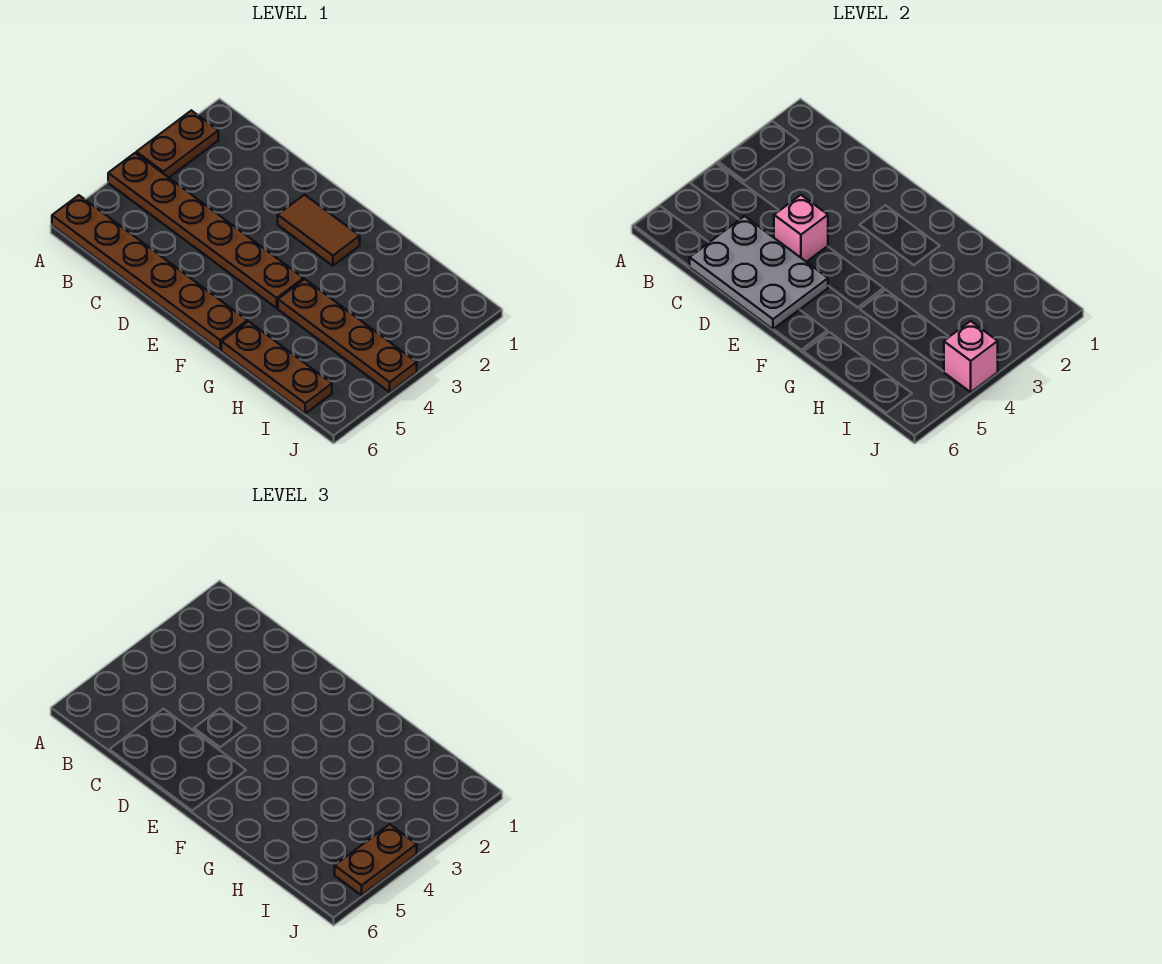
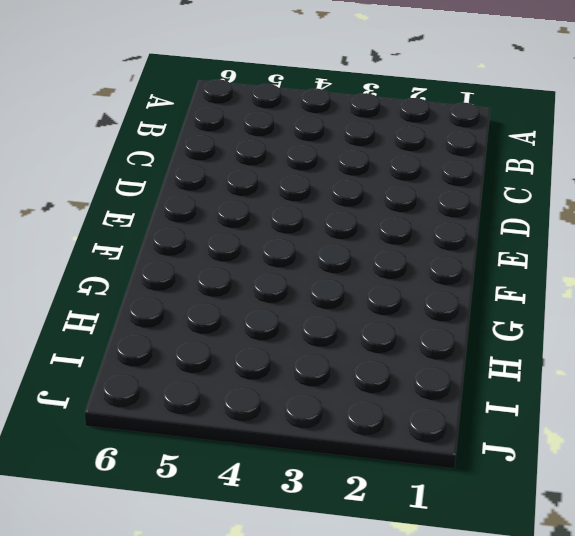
none -> brown plate A2:A3 level 1
none -> brown plate A4:F4 level 1

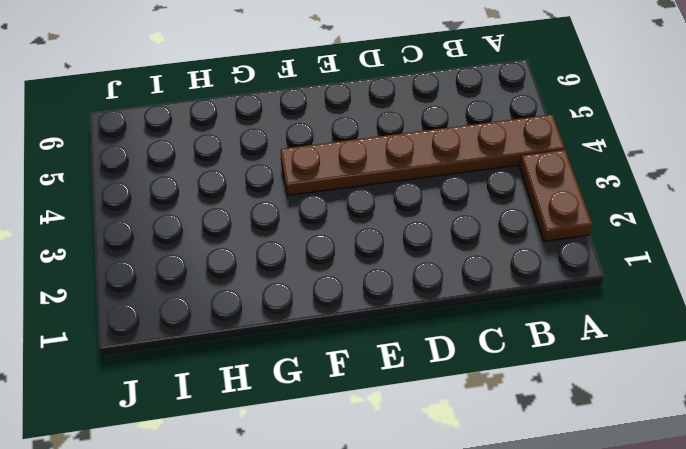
none -> brown plate A6:F6 level 1
none -> brown tile E2:F2 level 1

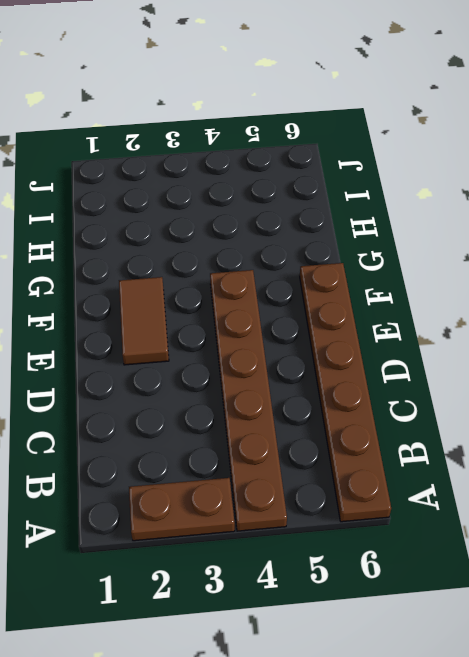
none -> brown plate G4:J4 level 1
none -> brown plate G6:I6 level 1

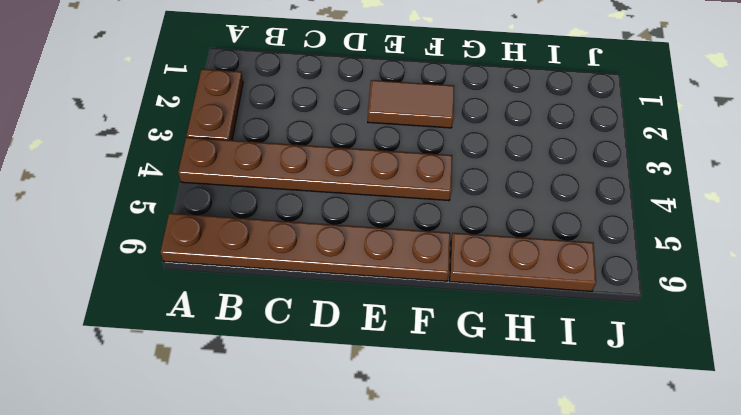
none -> brown plate G4:J4 level 1
none -> grey plate C5:E6 level 2

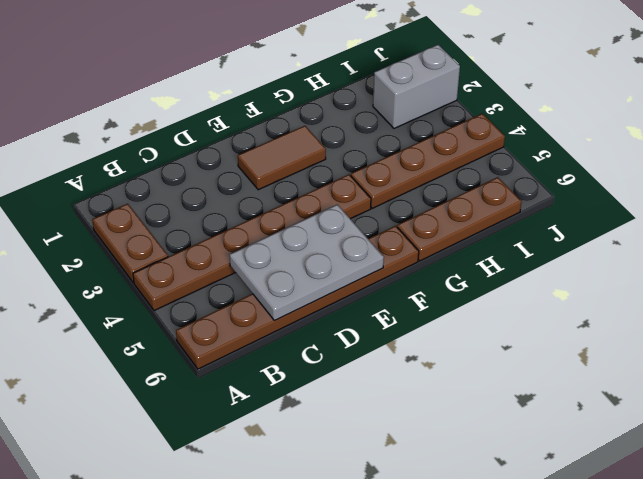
grey brick I2:J2 level 1 -> none
none -> pink brick D4 level 2
none -> pink brick J4 level 2

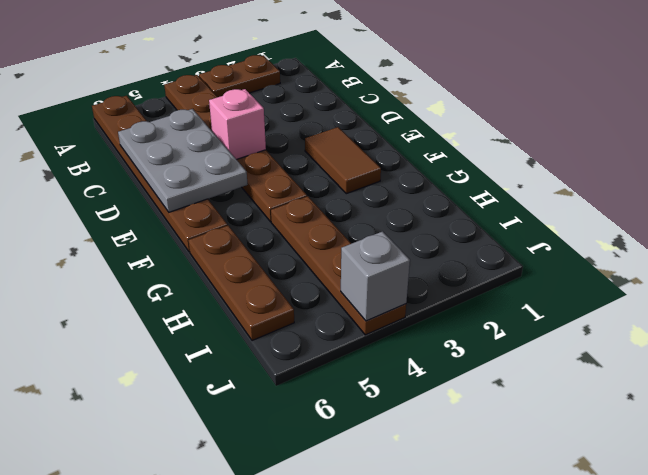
grey brick J4 level 2 -> pink brick J4 level 2
none -> brown plate J4:J5 level 3

